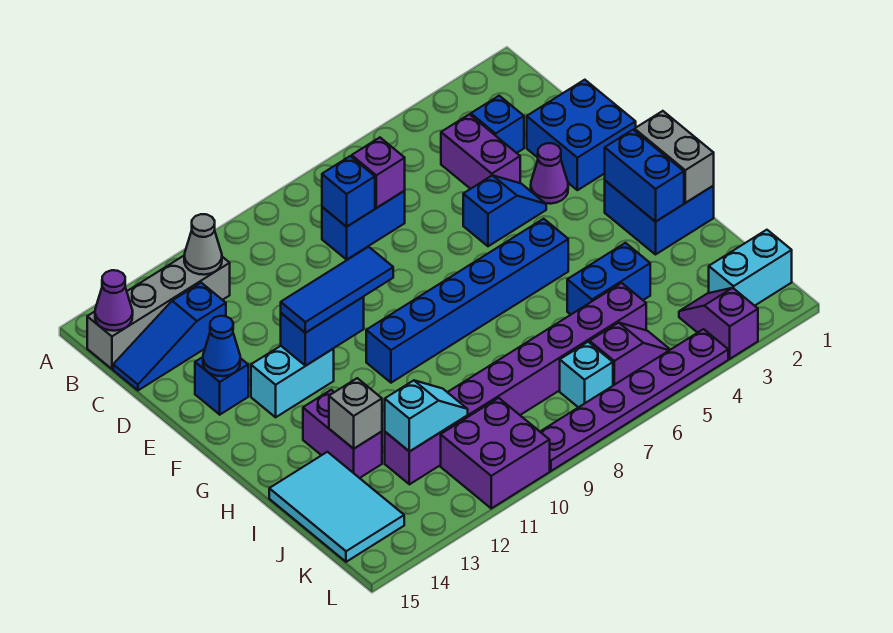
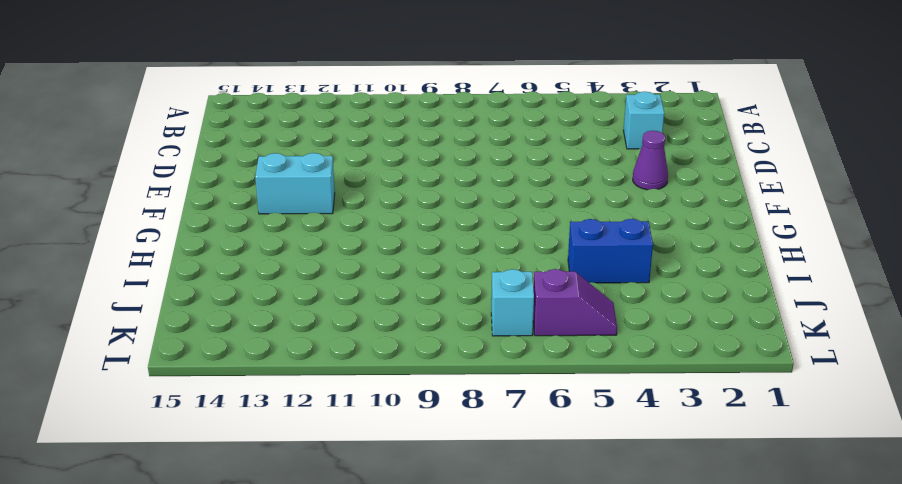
cyan brick C3 level 1 -> blue brick C3 level 1
none -> grey brick B12:B15 level 1
none -> purple brick C4:D4 level 1
none -> blue brick C7:C8 level 1
none -> blue slope C13:C15 level 1 top 13

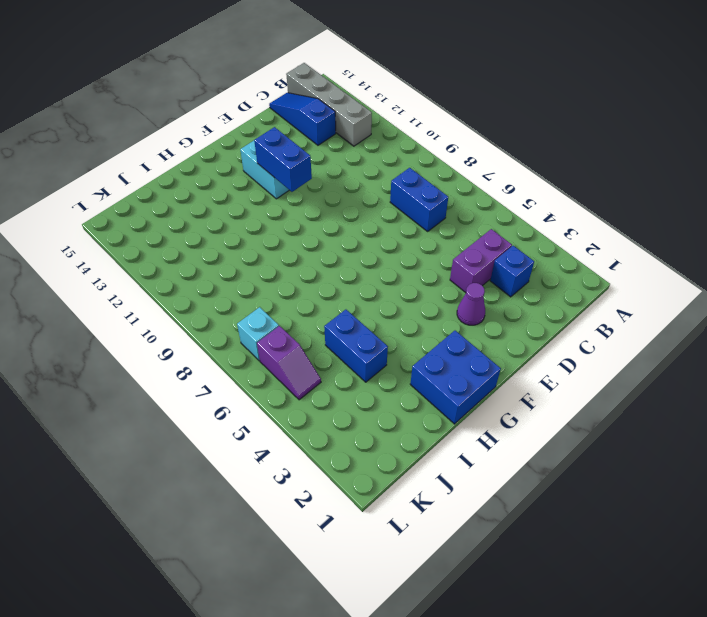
none -> blue brick D1:E2 level 1
none -> blue slope E4:E5 level 1 top 5
none -> blue brick E14 level 1
none -> blue brick G5:G10 level 1

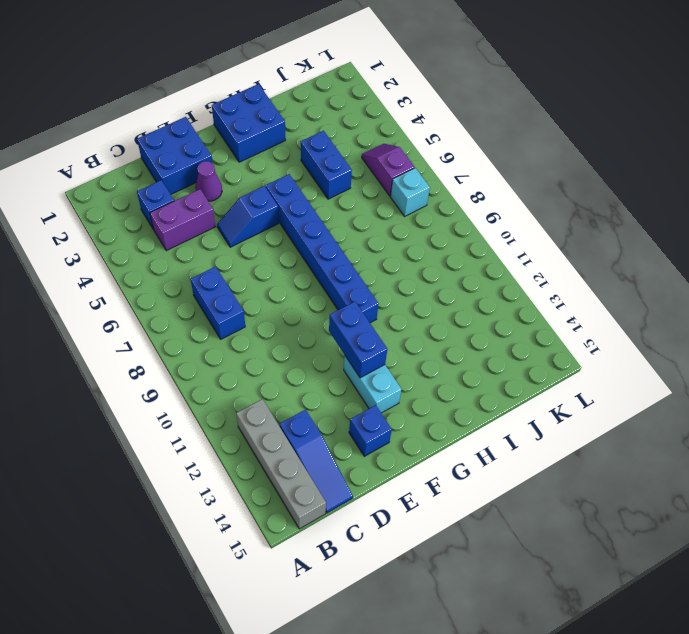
blue slope E5:F5 level 1 top F -> blue slope E4:E5 level 1 top 5
none -> purple brick H13:I13 level 1
none -> cyan tile I14:K15 level 1
none -> purple brick J5:J12 level 1
none -> cyan brick K1:K2 level 1

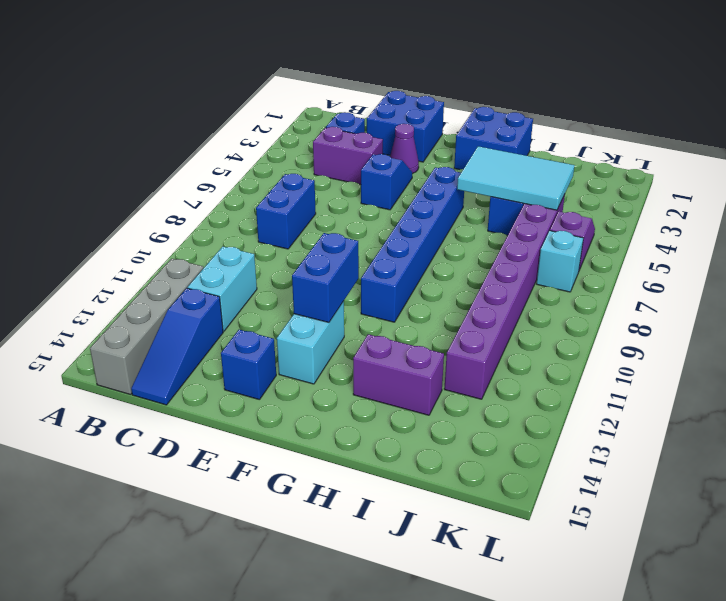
cyan brick C11:C12 level 1 -> cyan brick K1:K2 level 1
cyan tile H4:J5 level 2 -> cyan tile I14:K15 level 1
none -> purple slope K3:L3 level 1 top L
none -> purple brick K10:L11 level 1
none -> purple plate L4:L9 level 1
none -> grey cone B12 level 2

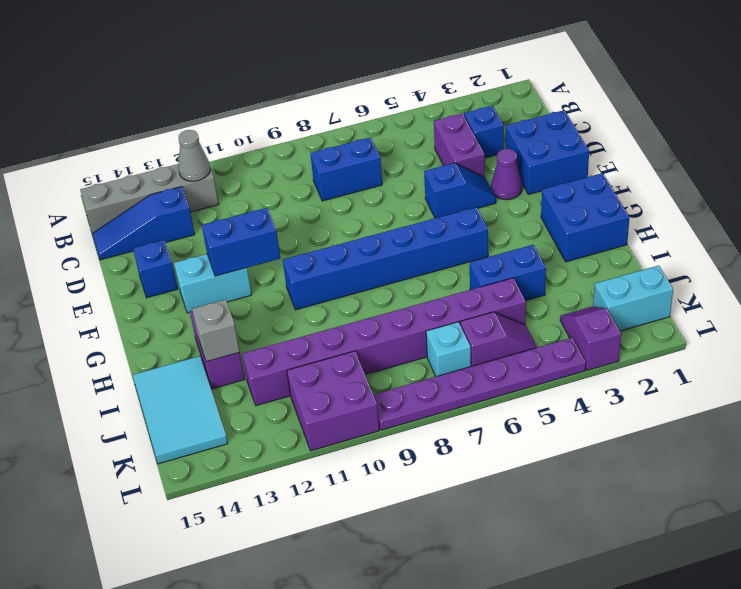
none -> purple cone B15 level 2
none -> purple brick C7 level 2
none -> blue brick C8 level 2
none -> blue cone E14 level 2

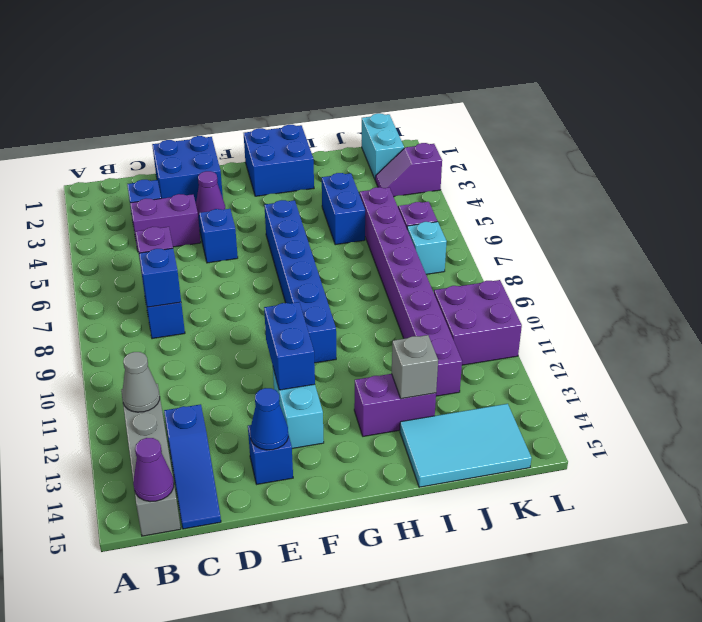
none -> purple plate L4:L9 level 1
none -> grey brick G1:H1 level 2
none -> blue brick G2:H2 level 2
none -> cyan slope J11:J12 level 2 top 12

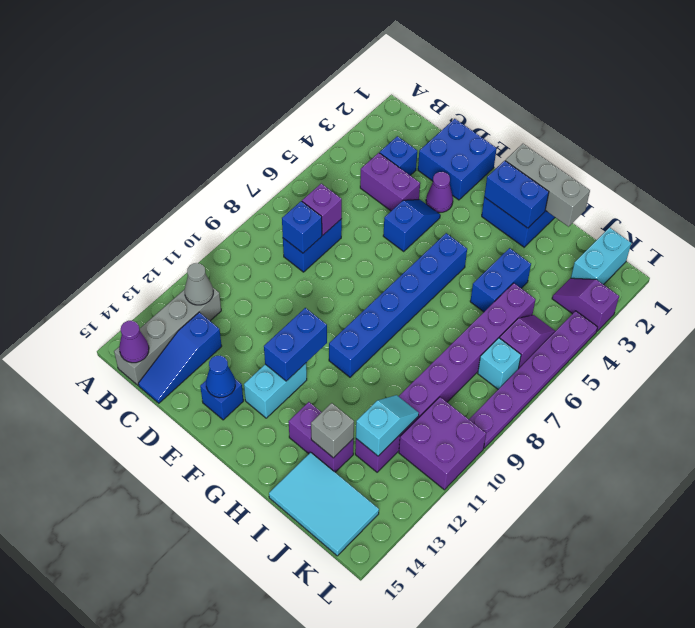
grey brick G1:I1 level 2 -> grey brick G1:H1 level 2
none -> blue tile F10:F12 level 3

